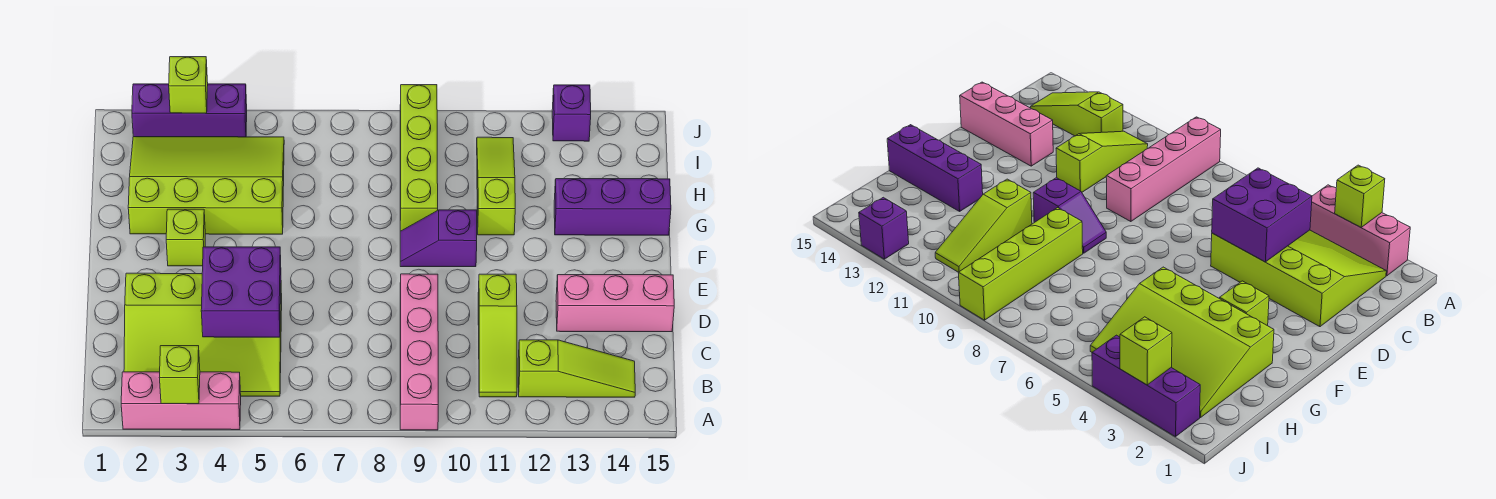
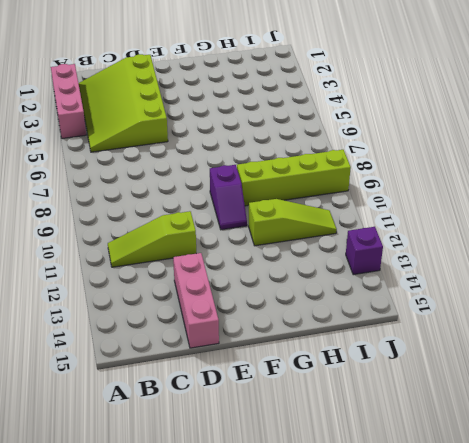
purple slope F9:F10 level 1 top 9 -> purple slope F9:F10 level 1 top 10
none -> pink brick A9:D9 level 1
none -> lime slope B12:B14 level 1 top 12
none -> lime brick F3 level 1

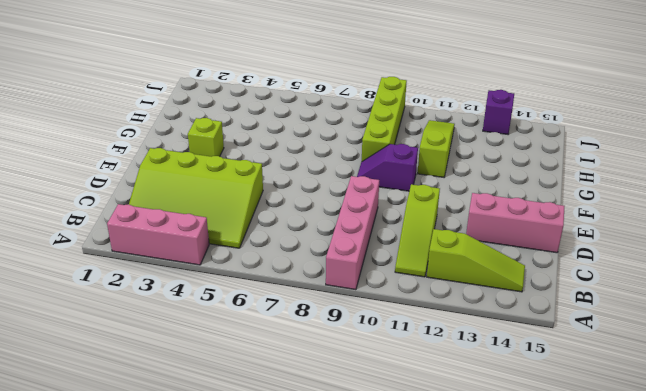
none -> lime slope G2:I5 level 1 top G
none -> purple brick G13:G15 level 1
none -> purple brick J2:J4 level 1

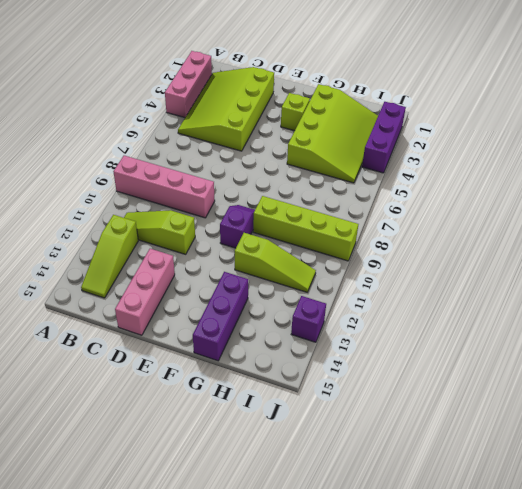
none -> lime brick A3 level 2
none -> purple brick C4:D5 level 2
none -> lime brick J3 level 2

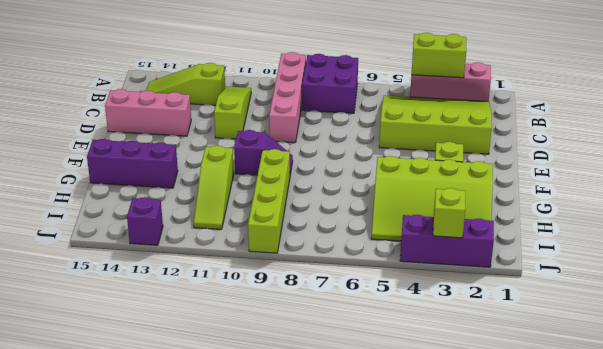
lime brick A3:A4 level 2 -> lime brick A3 level 2
purple brick A7:B8 level 1 -> purple brick C4:D5 level 2

